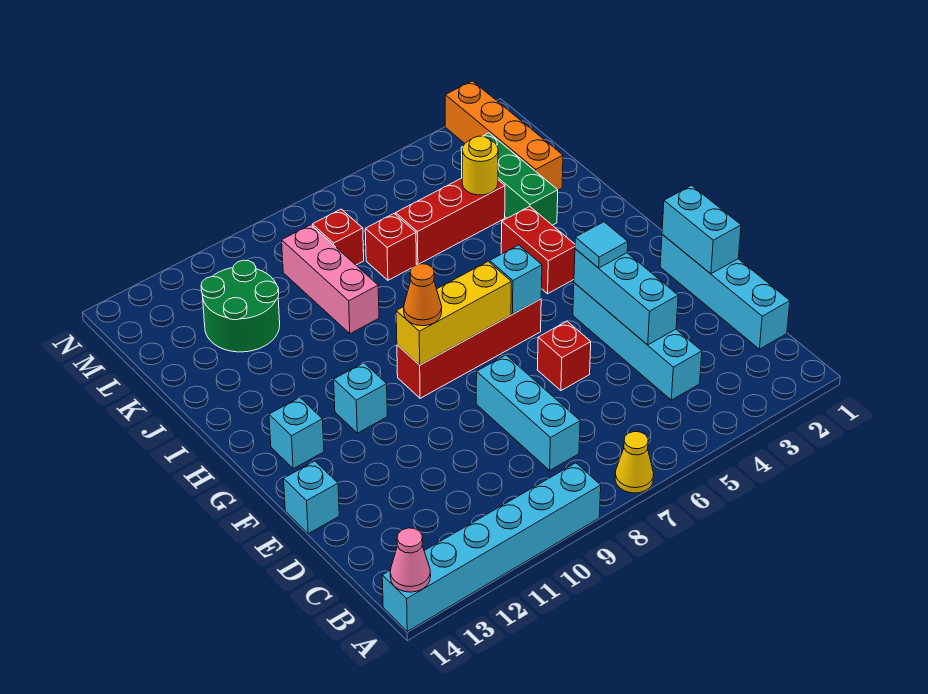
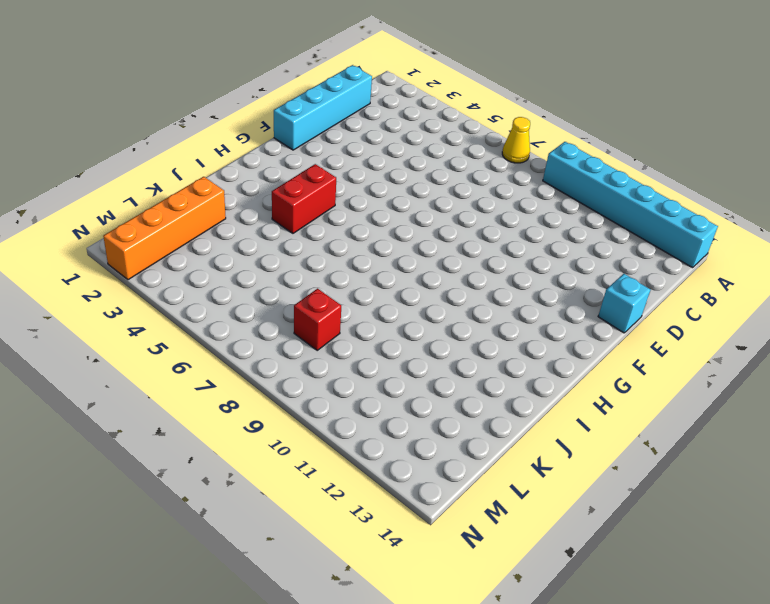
none -> cyan brick C4:F4 level 1
none -> cyan brick C8:E8 level 1
none -> red brick E6 level 1

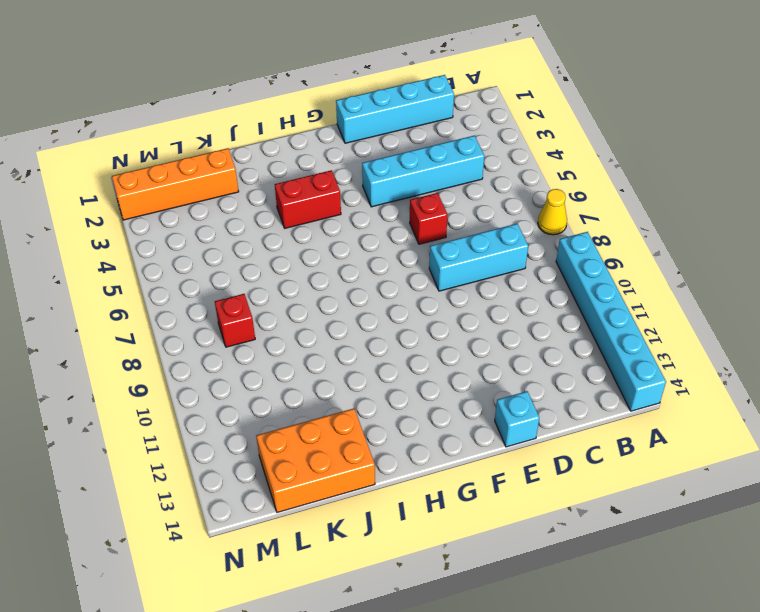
orange brick J13:L14 level 1 -> none
none -> red brick G6:G9 level 1
none -> cyan brick G11 level 1
none -> cyan brick G13 level 1

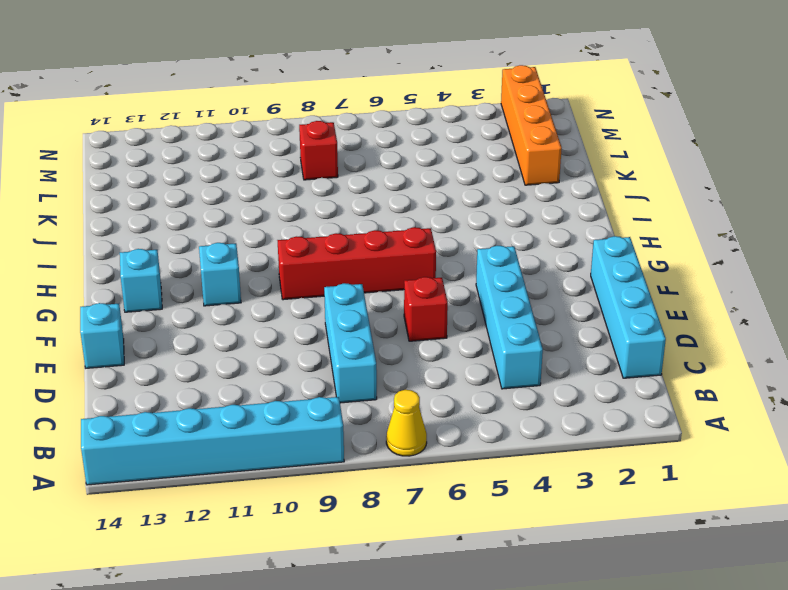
none -> red brick H4:I4 level 1
none -> green brick J3:L3 level 1
none -> pink brick J9:L9 level 1

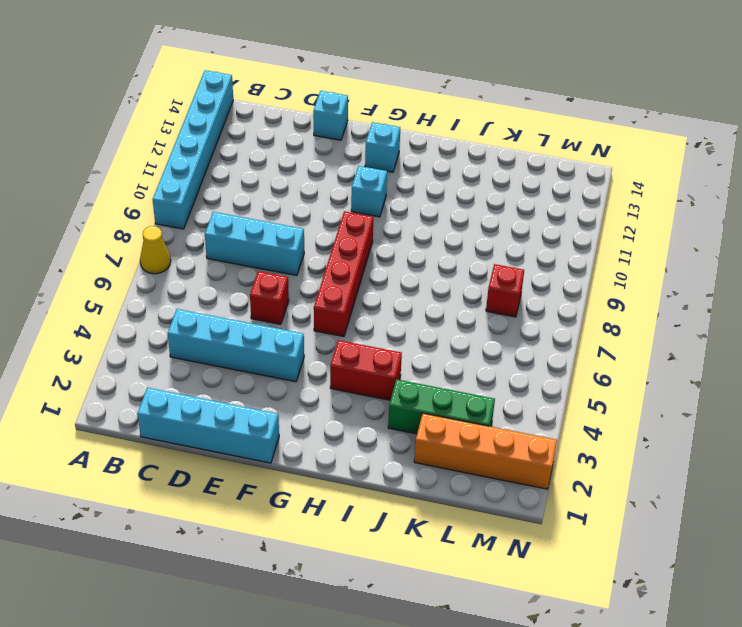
none -> pink brick J9:L9 level 1
none -> red brick K4:K6 level 1
none -> red brick K7 level 1

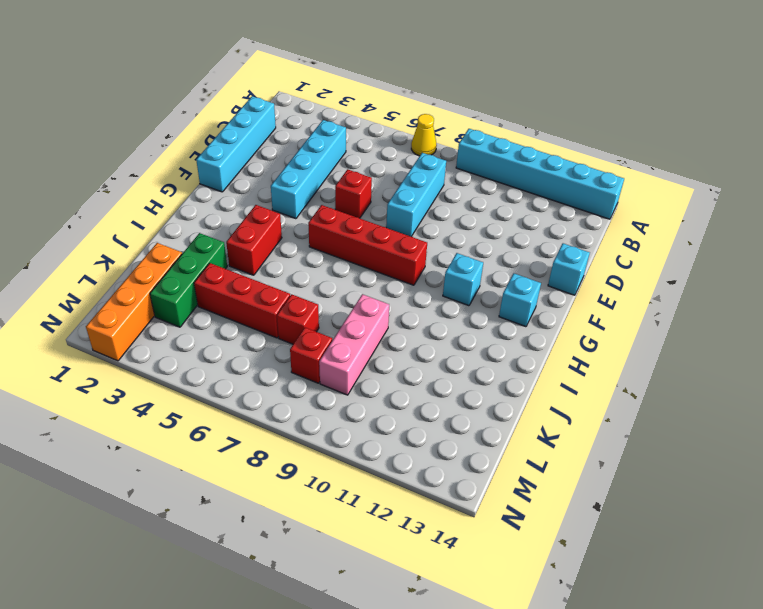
none -> green round brick K11:L12 level 1
none -> pink cone A14 level 2
none -> cyan brick D4:F4 level 2

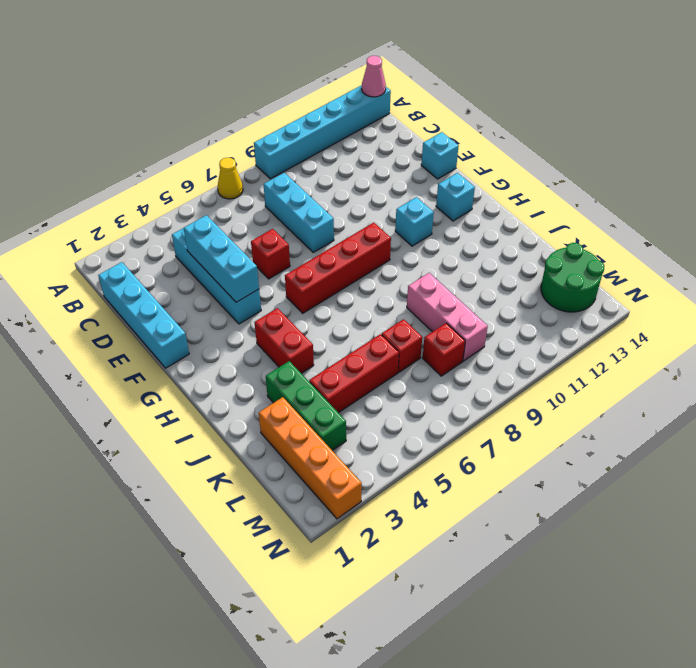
green round brick L13:M14 level 1 -> green round brick K11:L12 level 1
none -> cyan brick E1:F1 level 2
none -> cyan brick G6 level 2
none -> yellow brick G7:G9 level 2

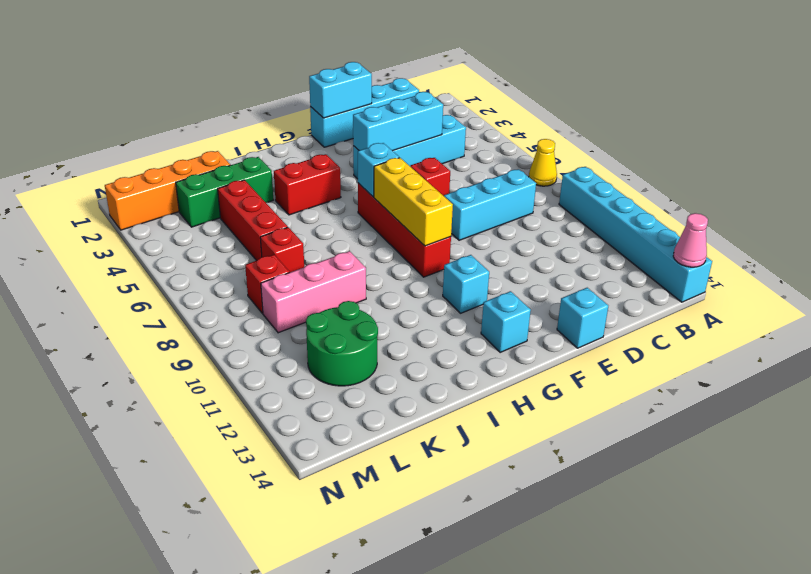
none -> yellow round brick K4 level 2
none -> cyan tile F4 level 3
none -> orange cone G9 level 3

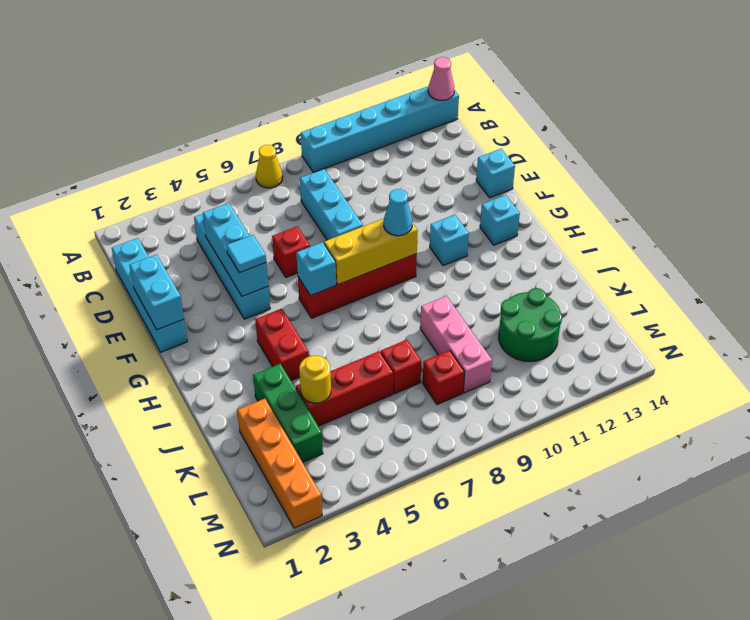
cyan cone G9 level 3 -> orange cone G9 level 3

